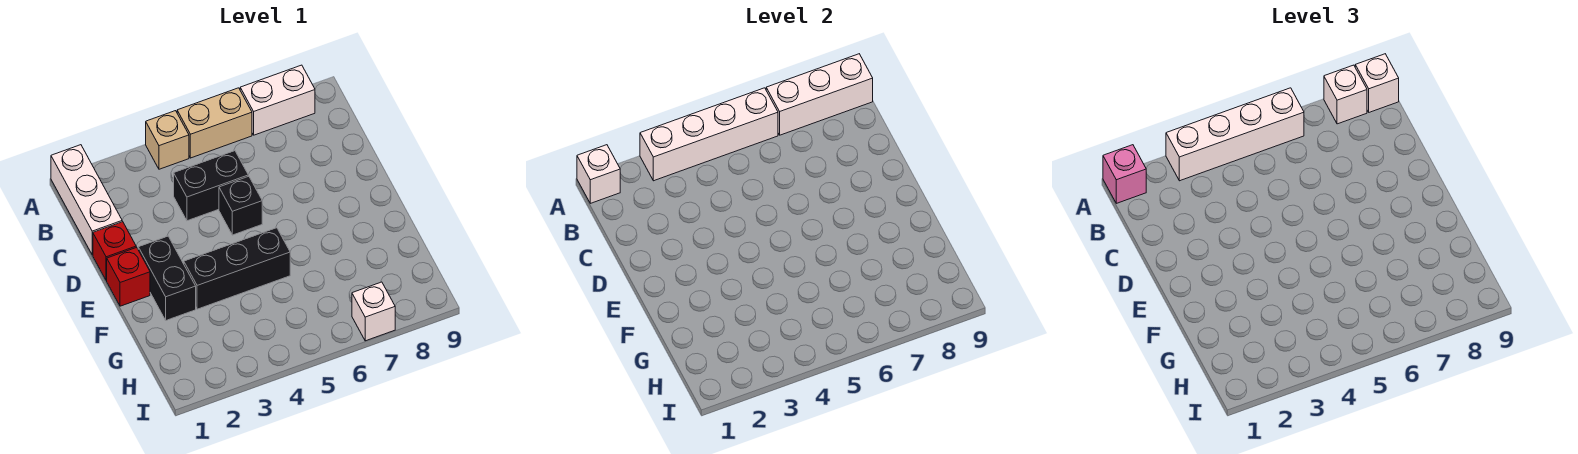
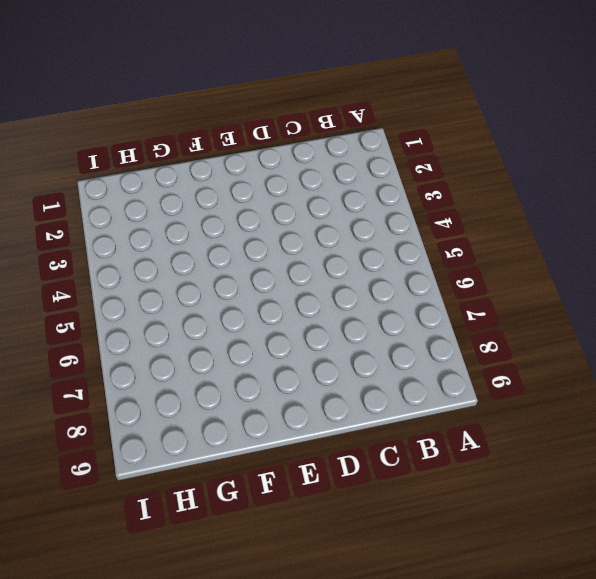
none -> white brick A1:C1 level 1
none -> tan brick A4 level 1
none -> tan brick A5:A6 level 1

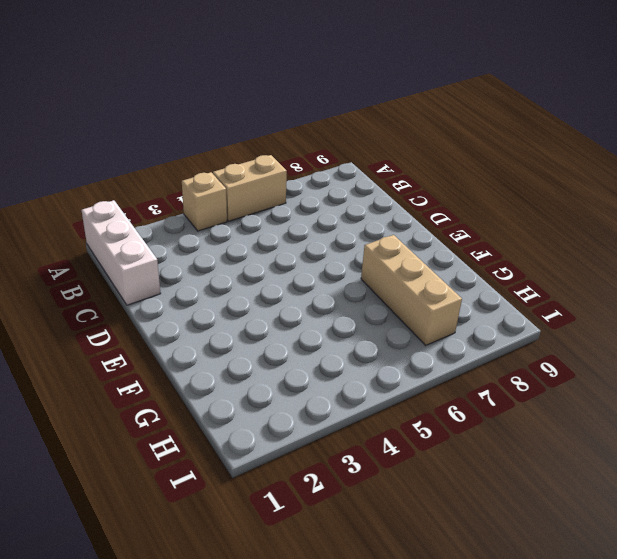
tan brick F7:H7 level 1 -> none
none -> white brick A7:A8 level 1
none -> black brick C4:C5 level 1
none -> red brick D1 level 1

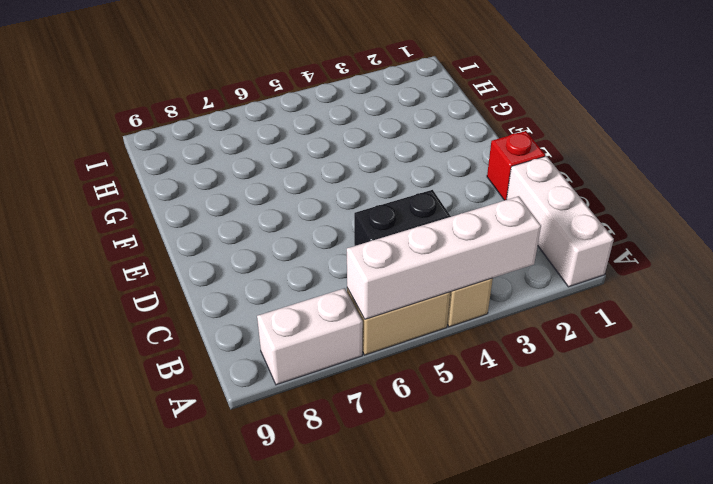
none -> black brick D5 level 1
none -> red brick E1 level 1
none -> black brick E2:F2 level 1

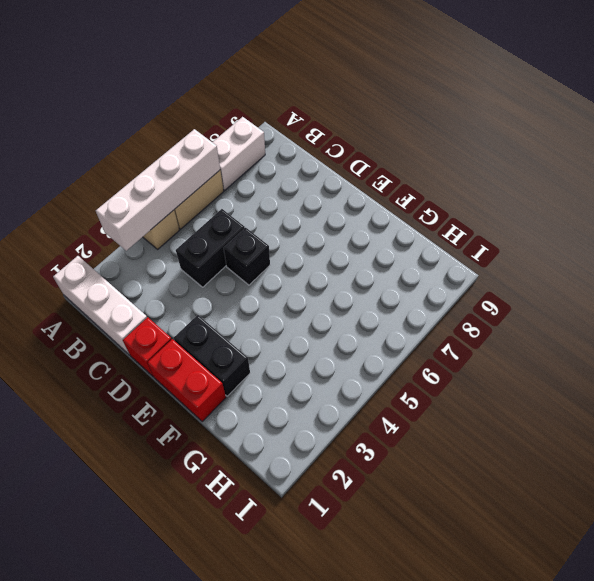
red brick E1:F1 level 1 -> red brick E1 level 1
none -> black brick F3:F5 level 1
none -> white brick I7 level 1
none -> white brick A1 level 2

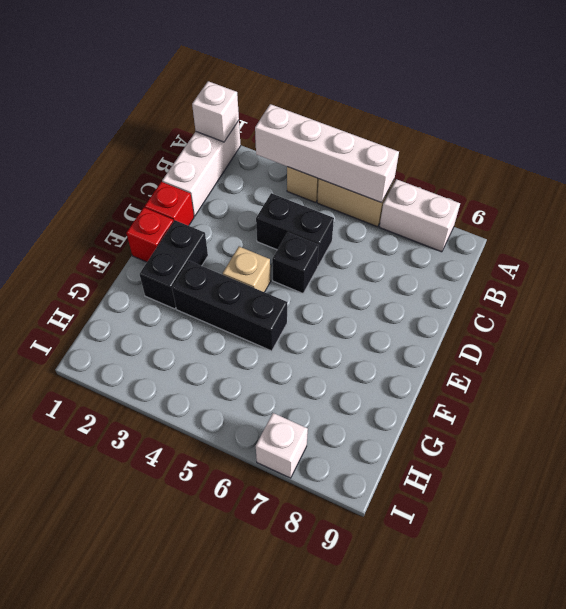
tan brick E4 level 1 -> none
none -> white brick A7:A9 level 2
none -> pink brick A1 level 3
none -> white brick A3:A6 level 3

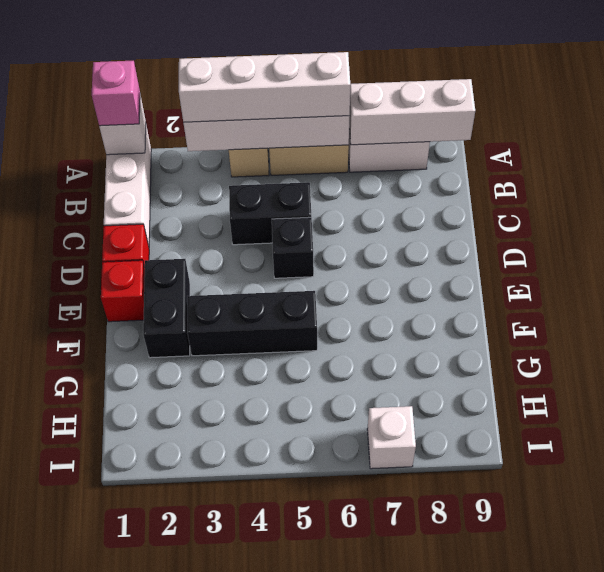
none -> white brick A8 level 3
none -> white brick A9 level 3

